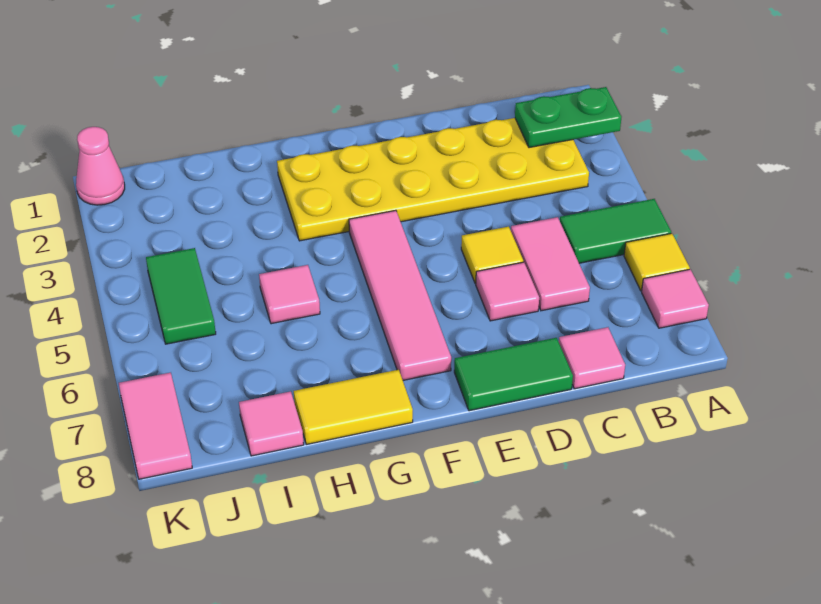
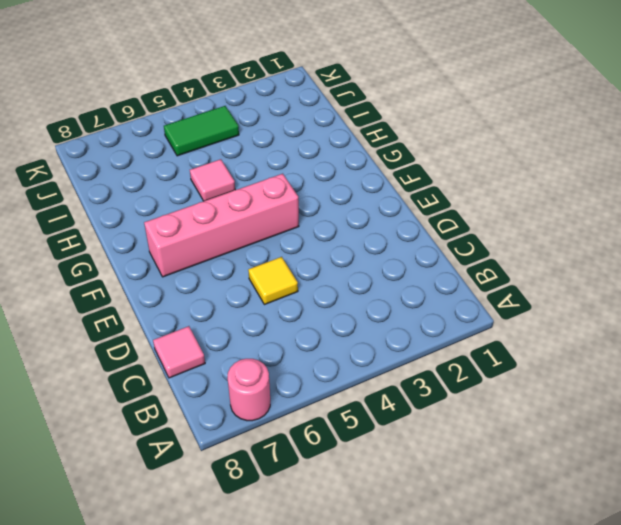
pink round brick A7 level 1 -> pink tile A7 level 1
pink brick F4:F7 level 1 -> pink tile F4:F7 level 1
none -> green tile A5:B5 level 1
none -> yellow tile A6 level 1
none -> yellow plate B2:G3 level 1

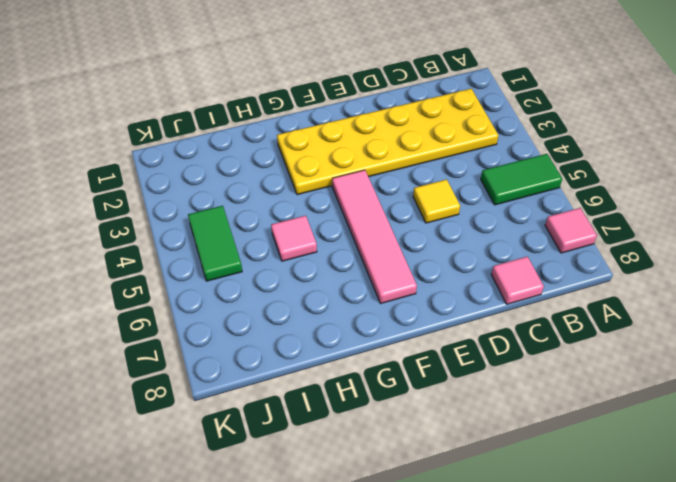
none -> yellow tile A6 level 1
none -> pink tile C5:C6 level 1
none -> pink tile D6 level 1

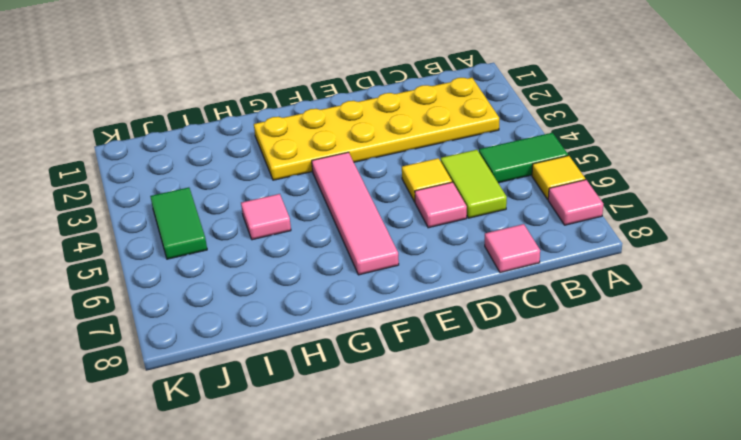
lime tile C5:C6 level 1 -> pink tile C5:C6 level 1
none -> green tile D8:E8 level 1
none -> yellow tile G8:H8 level 1
none -> pink tile I8 level 1

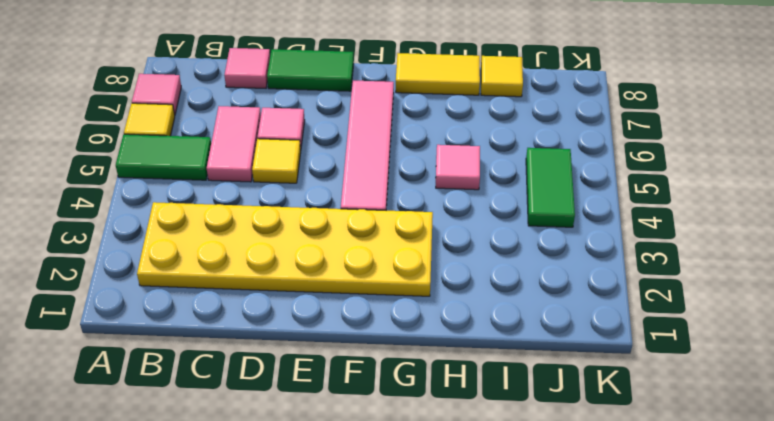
yellow tile I8 level 1 -> pink tile I8 level 1
none -> pink cone K1 level 1
none -> pink tile K7:K8 level 1
none -> green plate A2:B2 level 2

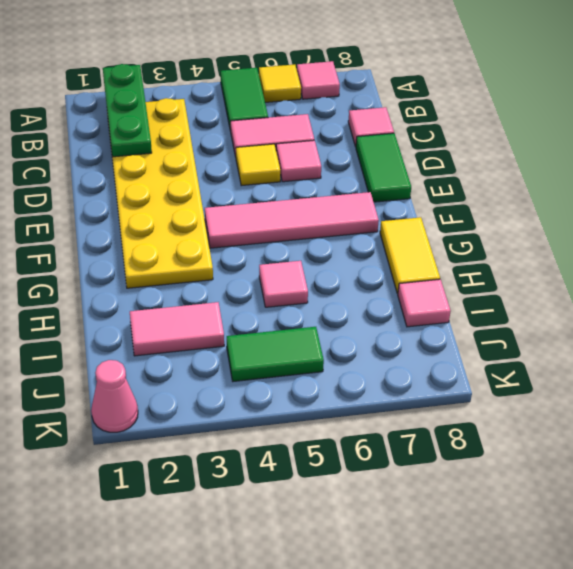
green plate A2:C2 level 2 -> green plate A2:B2 level 2
pink tile I2:I3 level 1 -> pink tile K7:K8 level 1

